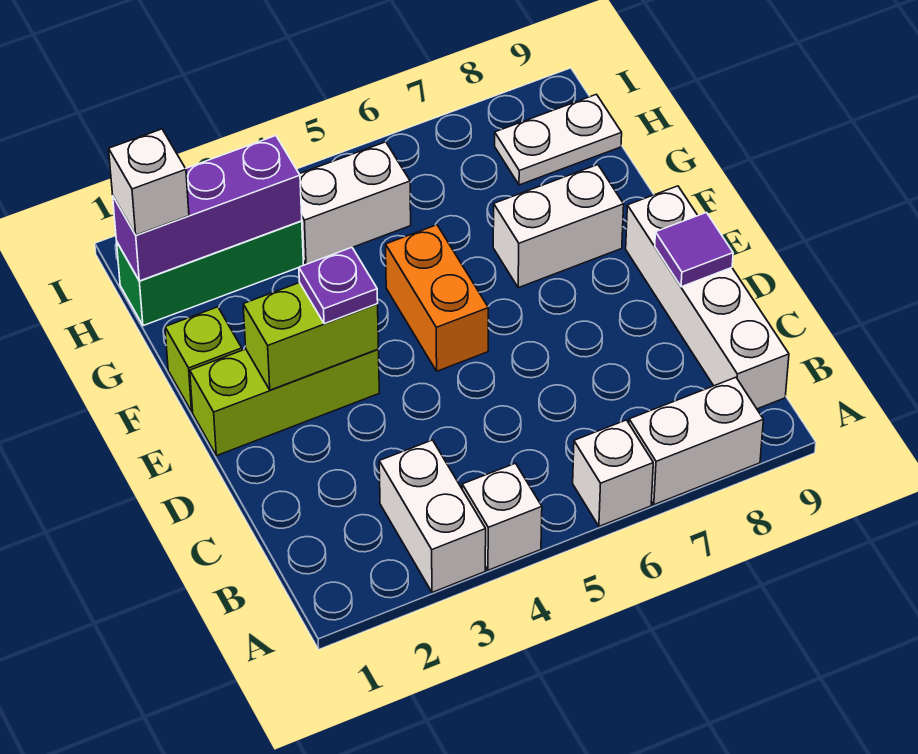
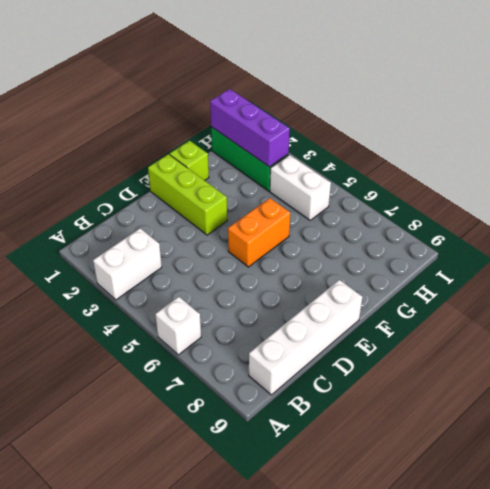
none -> white brick A4 level 1
none -> white brick A7:A8 level 1
none -> white brick F7:F8 level 1

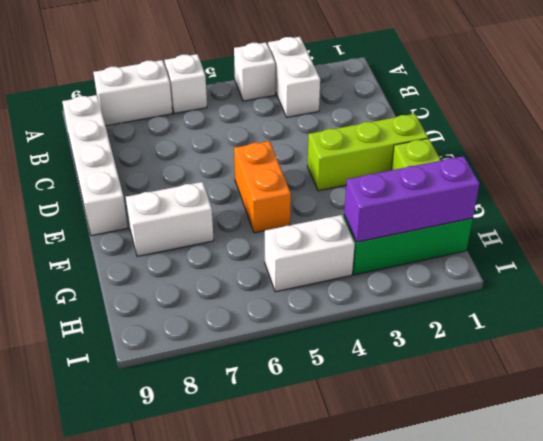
none -> white plate H8:H9 level 1
none -> purple tile D9 level 2
none -> lime brick E2:E3 level 2

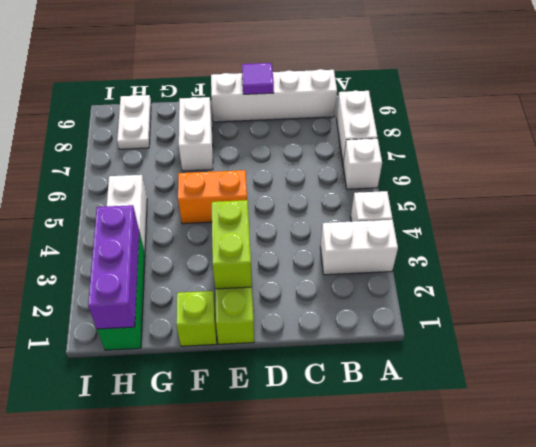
none -> purple plate E3 level 3
none -> white brick H1 level 3

